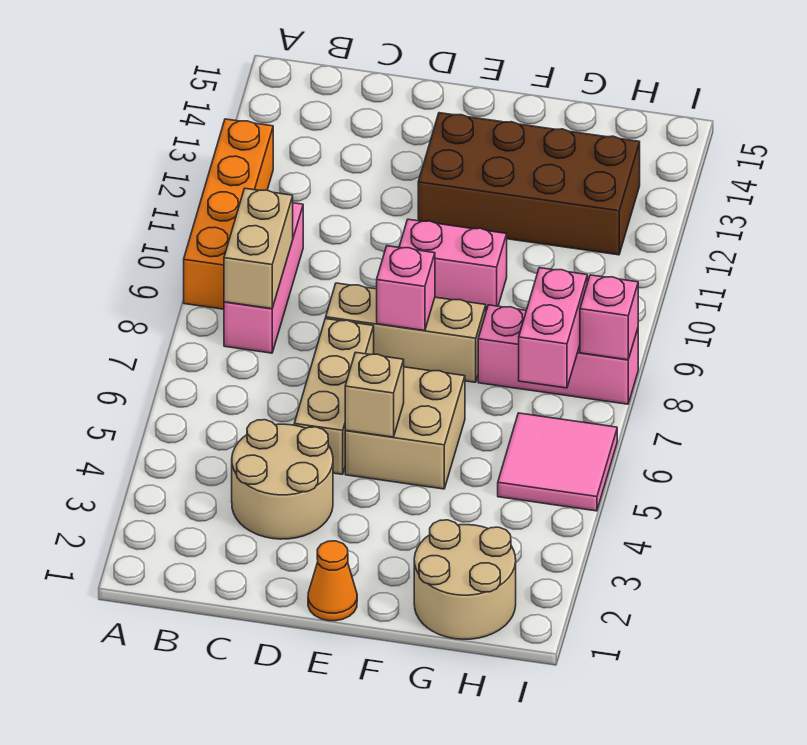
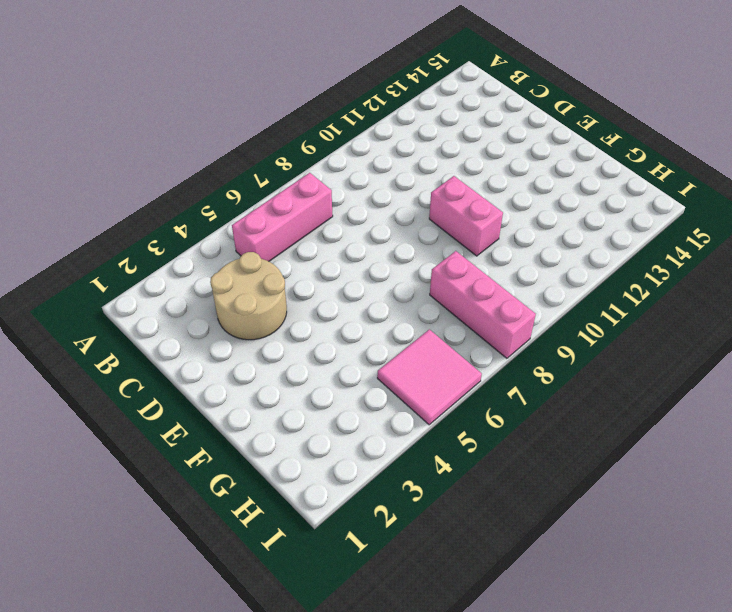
pink brick B5:B7 level 1 -> pink brick B8:B10 level 1
none -> orange brick A9:A12 level 1
none -> tan brick D5:D7 level 1
none -> tan brick D8:F8 level 1

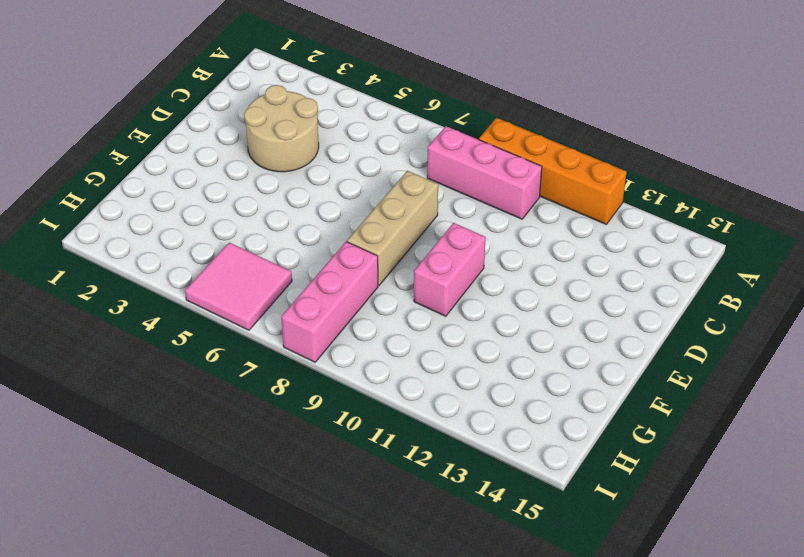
none -> tan brick D5:D7 level 1
none -> orange cone E1 level 1
none -> tan brick E5:F6 level 1

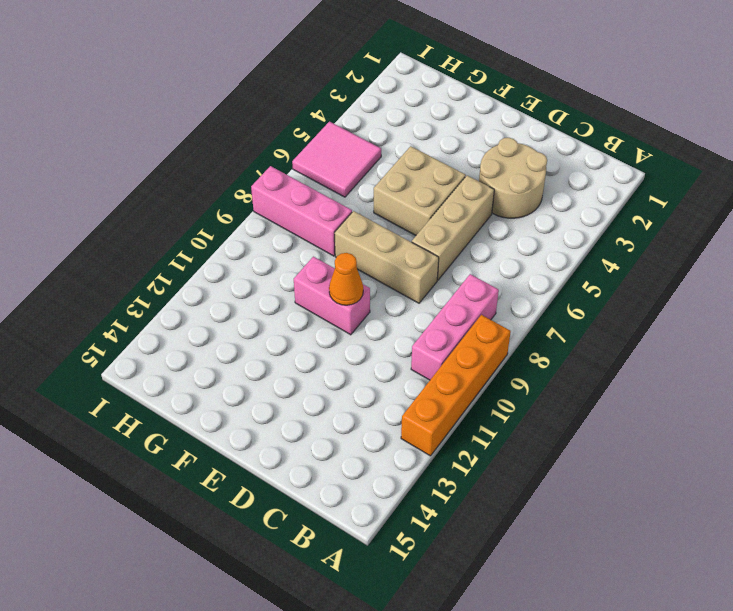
orange cone E10 level 2 -> orange cone E1 level 1
none -> brown brick E12:H13 level 1
none -> tan round brick G1:H2 level 1
none -> tan brick B8:B9 level 2

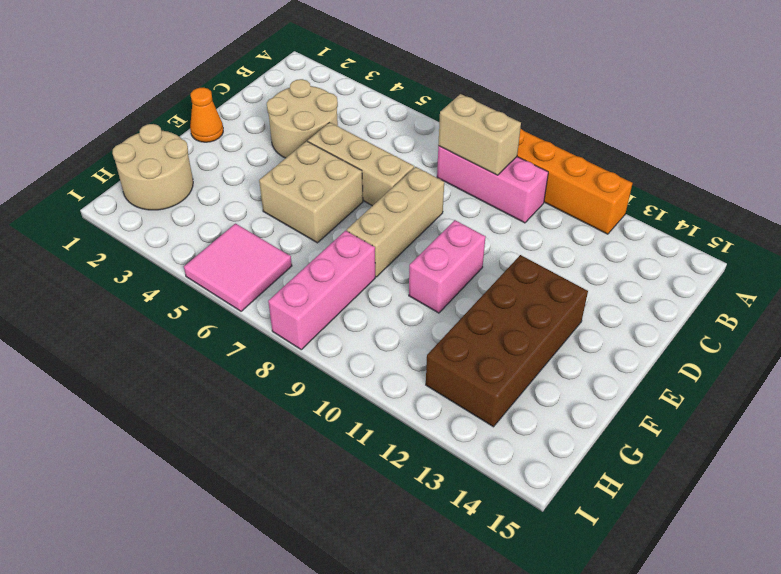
none -> tan brick E5 level 2
none -> pink brick E8 level 2
none -> pink brick H7:H8 level 2

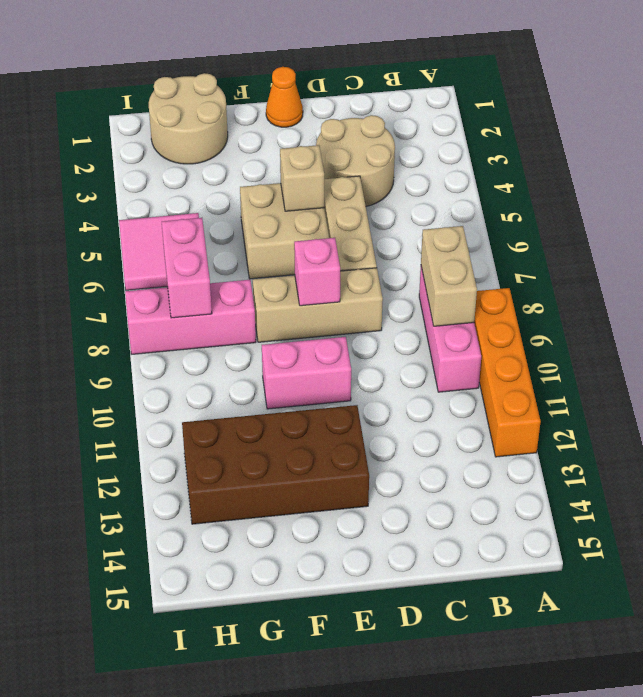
none -> pink brick I8 level 2

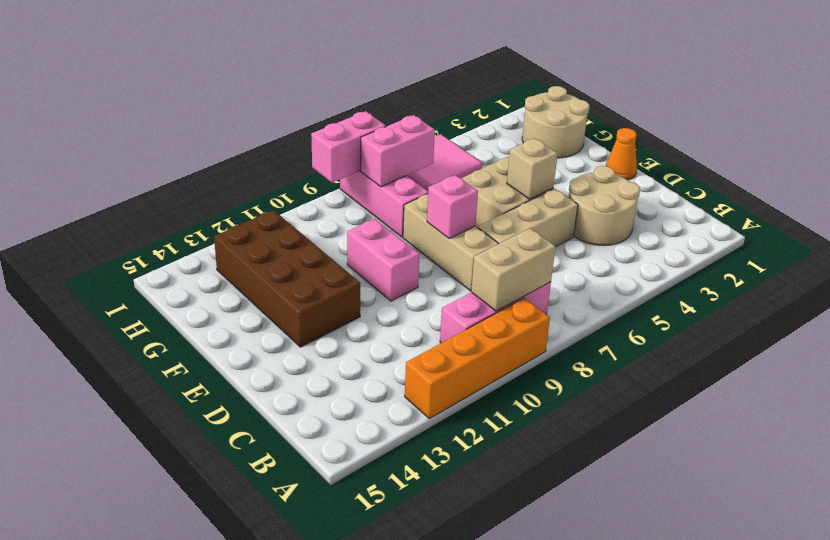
pink brick I8:I9 level 2 -> pink brick I8 level 2

